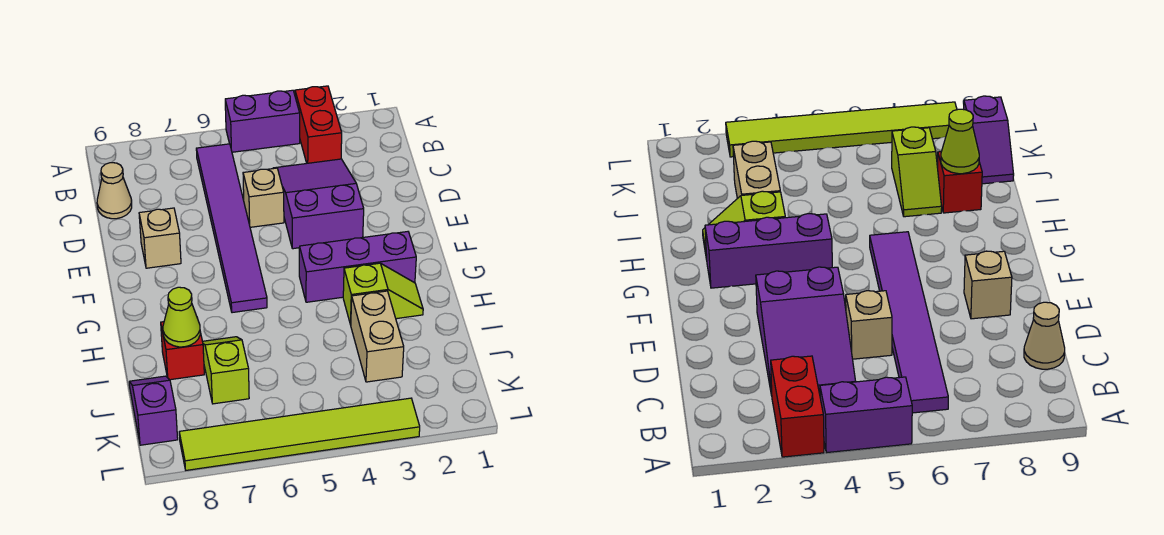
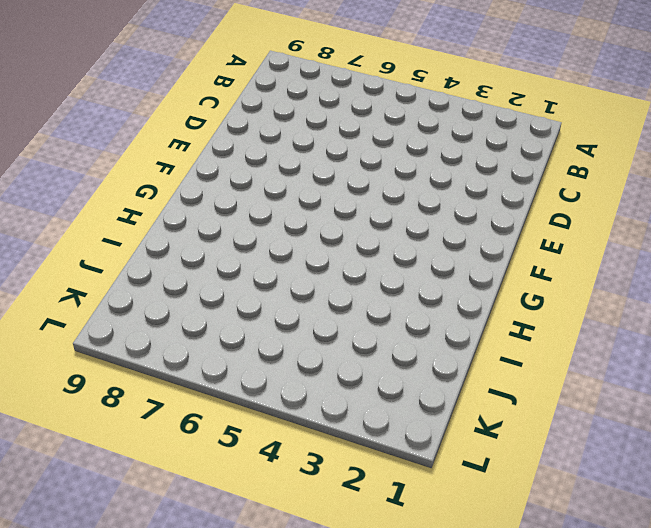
none -> red brick A3:B3 level 1
none -> purple brick A4:A5 level 1
none -> purple tile B6:G6 level 1

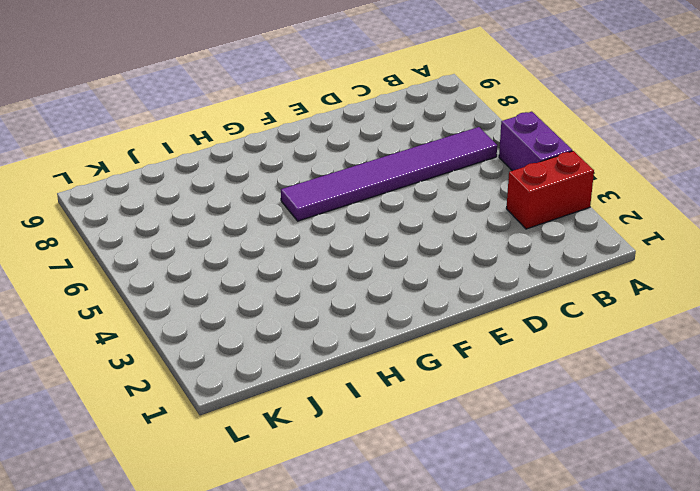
none -> purple slope C3:E4 level 1 top E
none -> tan cone C9 level 1
none -> tan brick D5 level 1

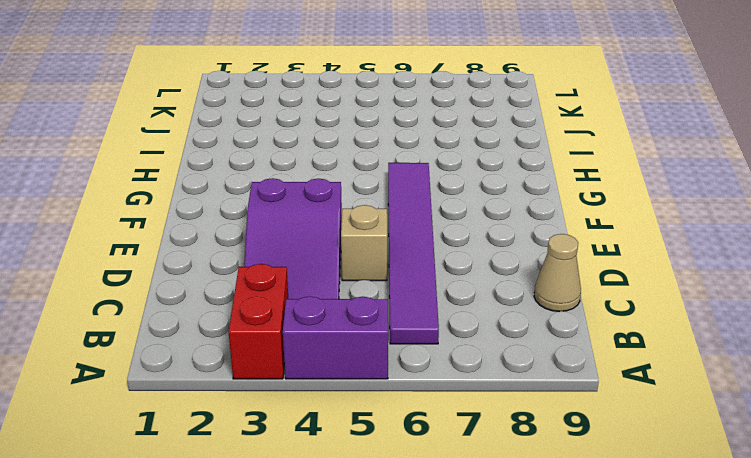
none -> tan brick E8 level 1
none -> purple brick G2:G4 level 1
none -> lime slope H2:H3 level 1 top 3

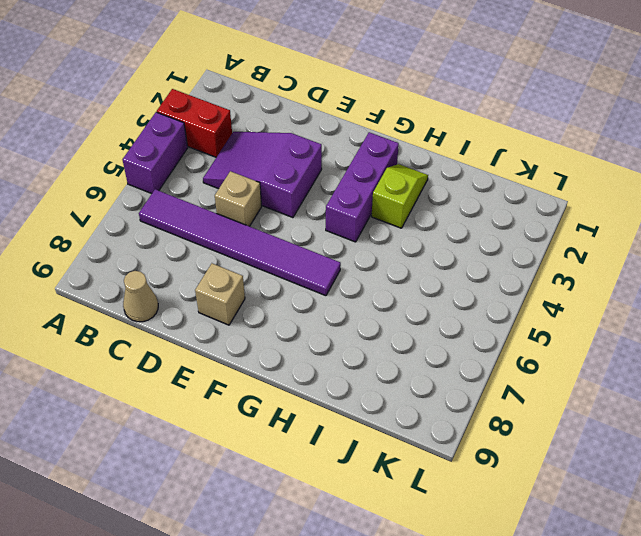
none -> tan brick I3:J3 level 1
none -> lime slope I7:J7 level 1 top J
none -> red brick I8 level 1

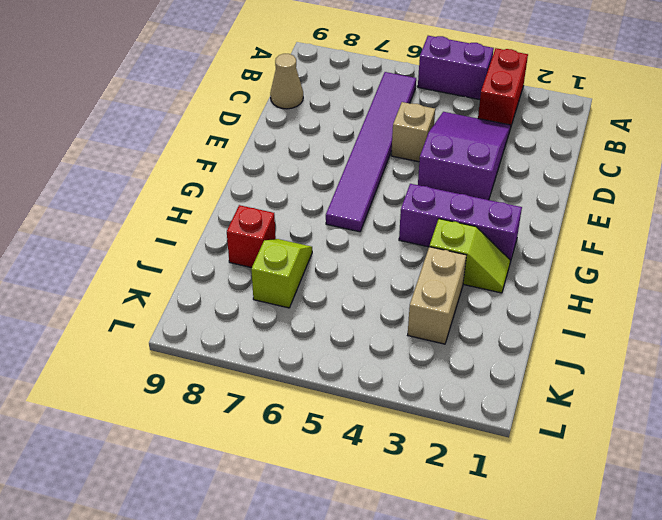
none -> tan brick E8 level 1
none -> purple slope J9:K9 level 1 top K
none -> lime tile L3:L8 level 1

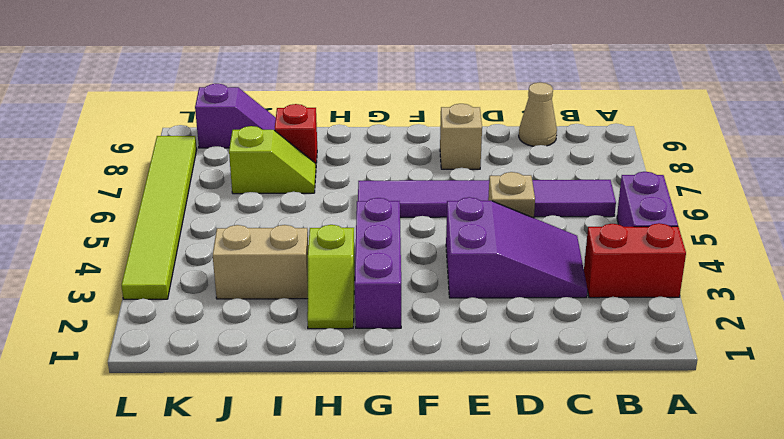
none -> lime cone I8 level 2

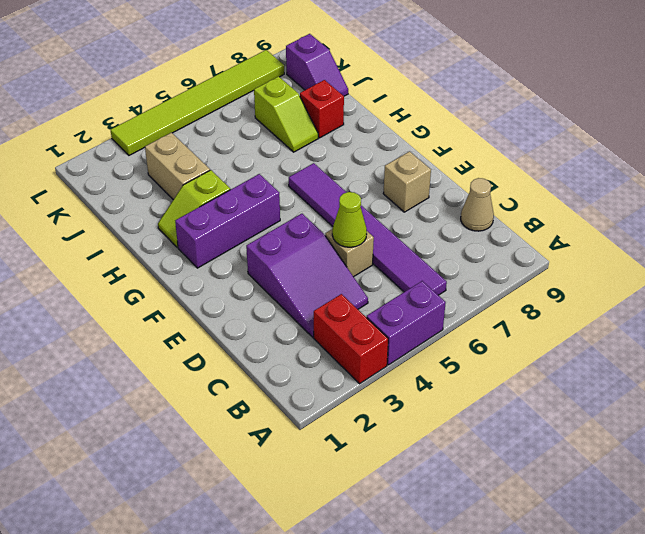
lime cone D5 level 2 -> lime cone I8 level 2

